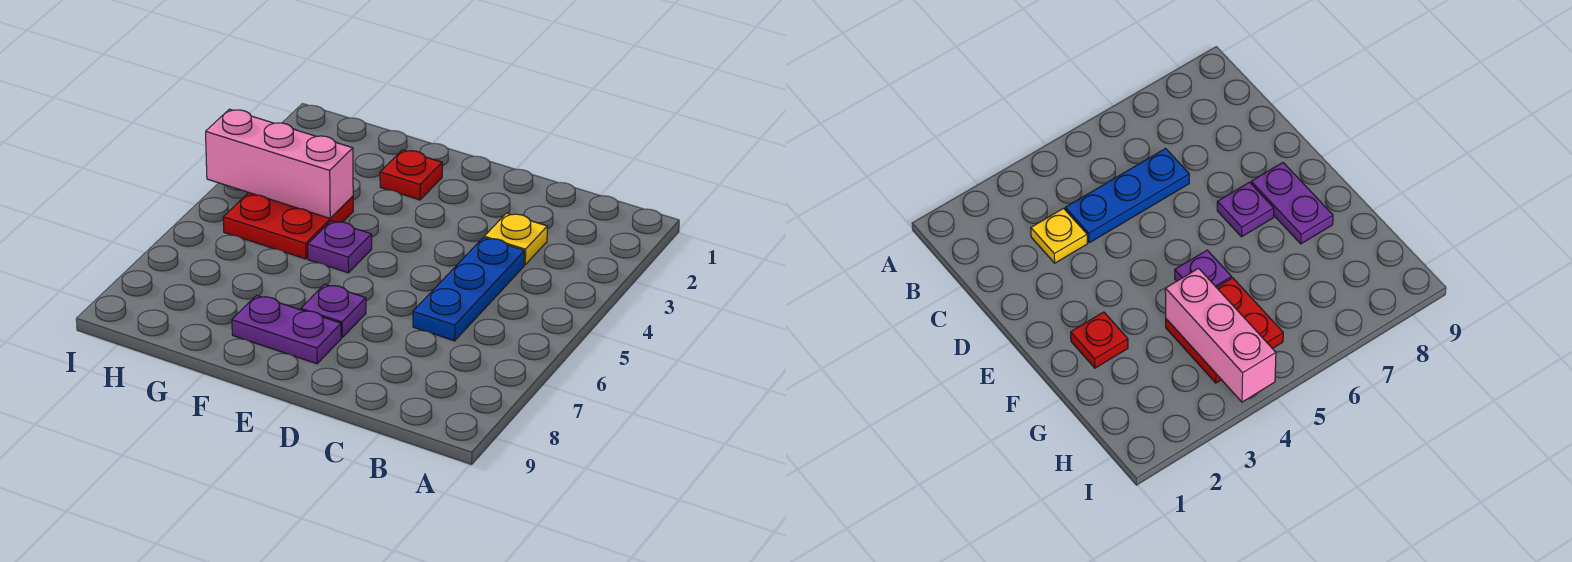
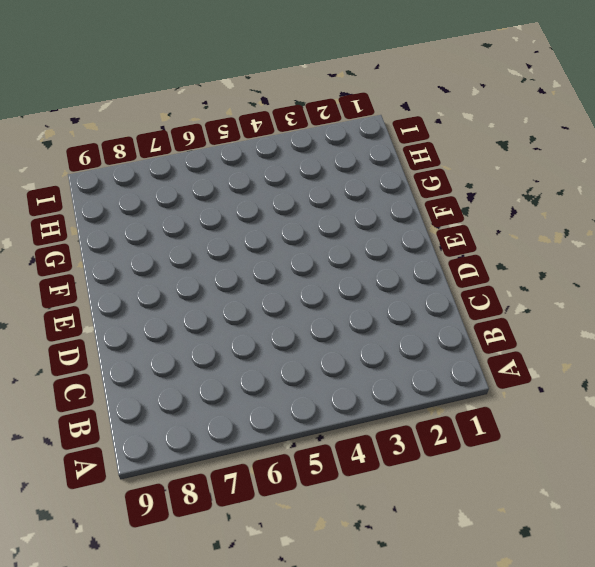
none -> yellow plate C3 level 1
none -> blue plate C4:C6 level 1

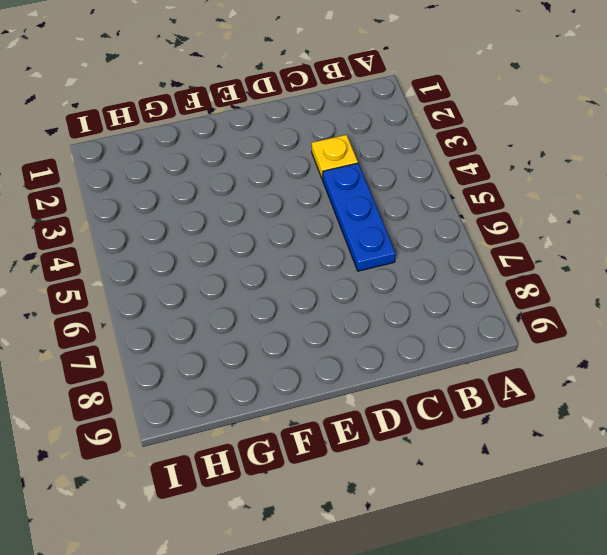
none -> purple plate E7 level 1
none -> purple plate E8:F8 level 1

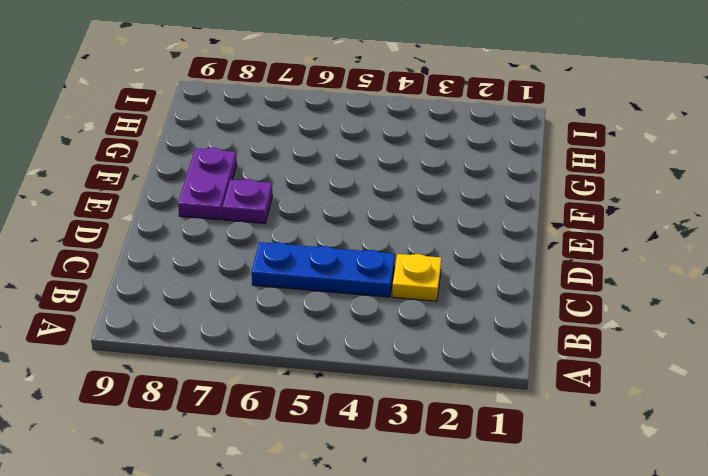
none -> red plate F2 level 1
none -> purple plate F5 level 1

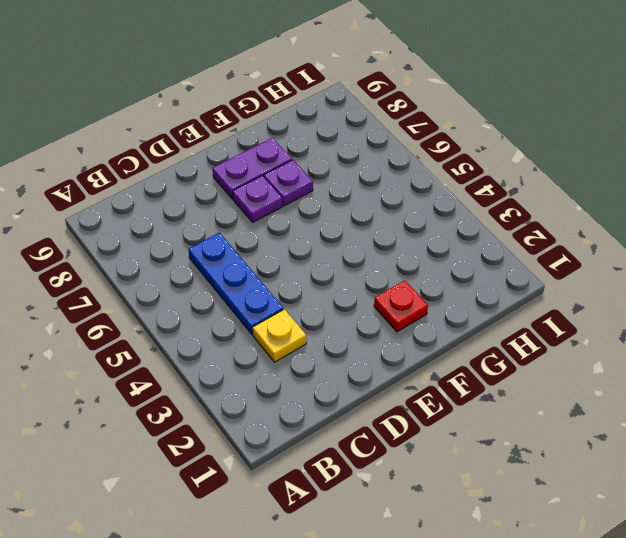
purple plate F7 level 1 -> purple plate F5 level 1
none -> red plate G4:H5 level 1
none -> pink brick G4:I4 level 2

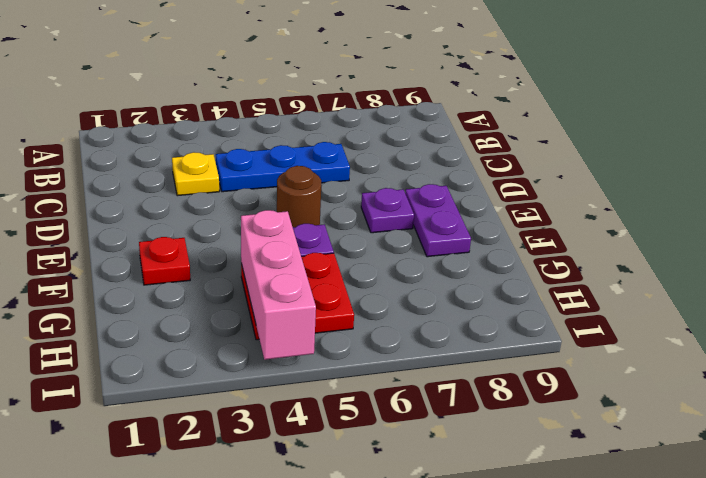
brown round brick E5 level 1 -> none

